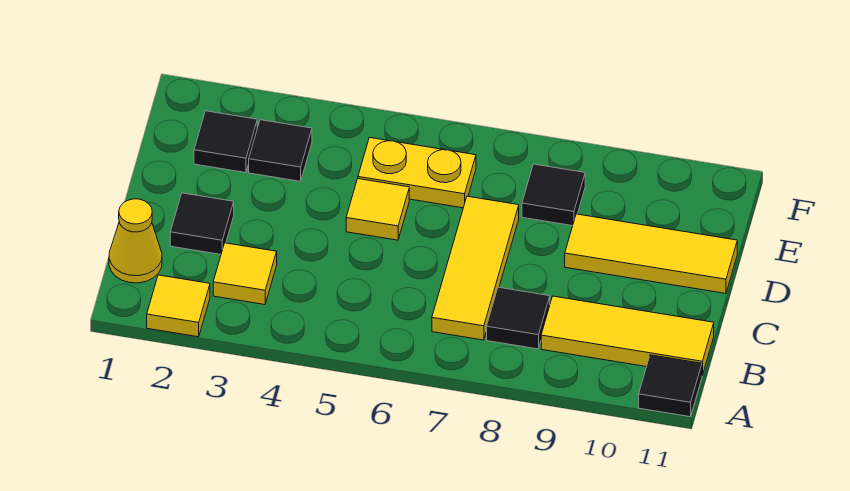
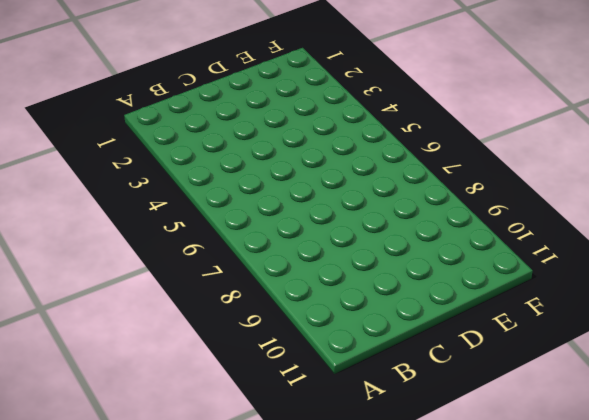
none -> yellow tile A2 level 1
none -> black tile A11 level 1
none -> yellow cone B1 level 1

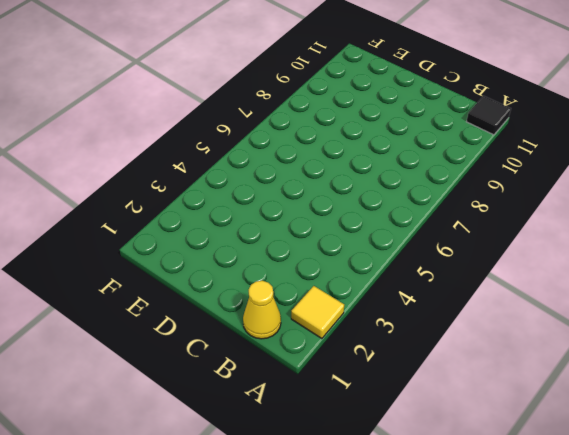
none -> yellow tile B3 level 1
none -> yellow tile B7:D7 level 1
none -> black tile B8 level 1

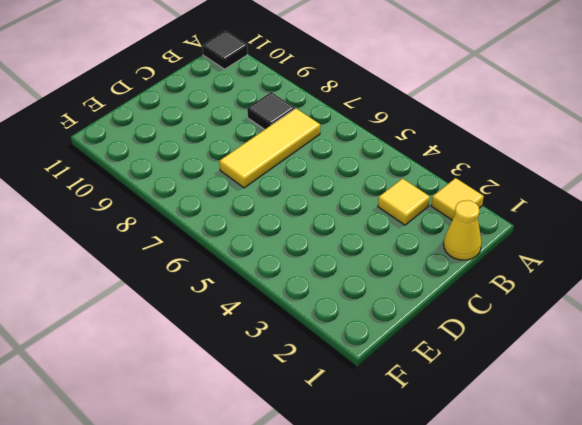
none -> yellow tile B9:B11 level 1
none -> black tile C2 level 1
none -> yellow tile D5 level 1

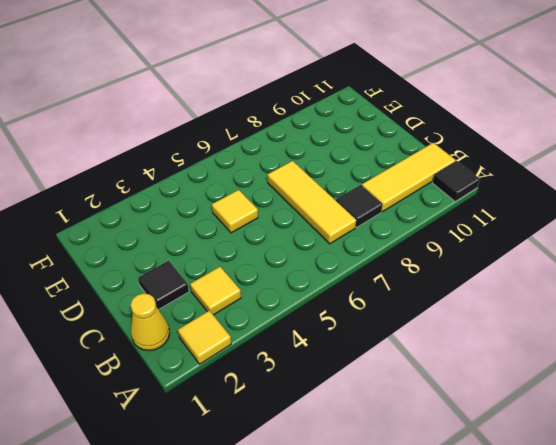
none -> yellow tile D9:D11 level 1
none -> black tile E2 level 1
none -> black tile E3 level 1

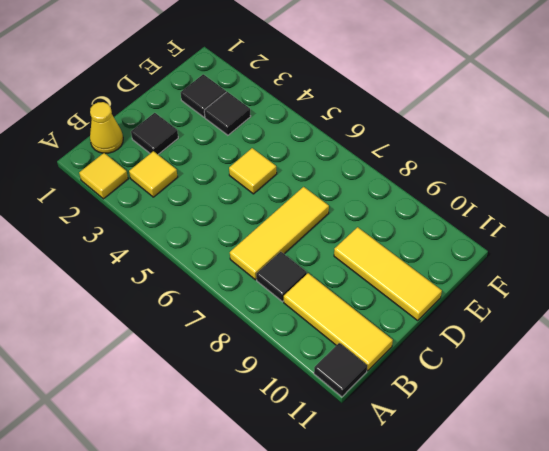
none -> yellow plate E5:E6 level 1
none -> black tile E8 level 1

